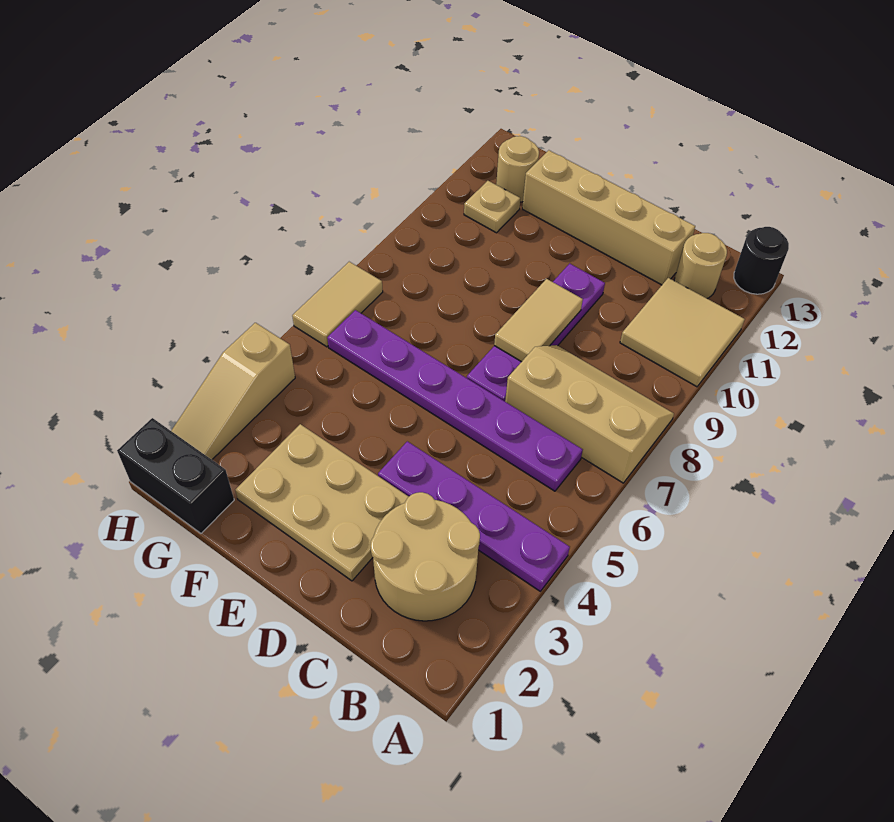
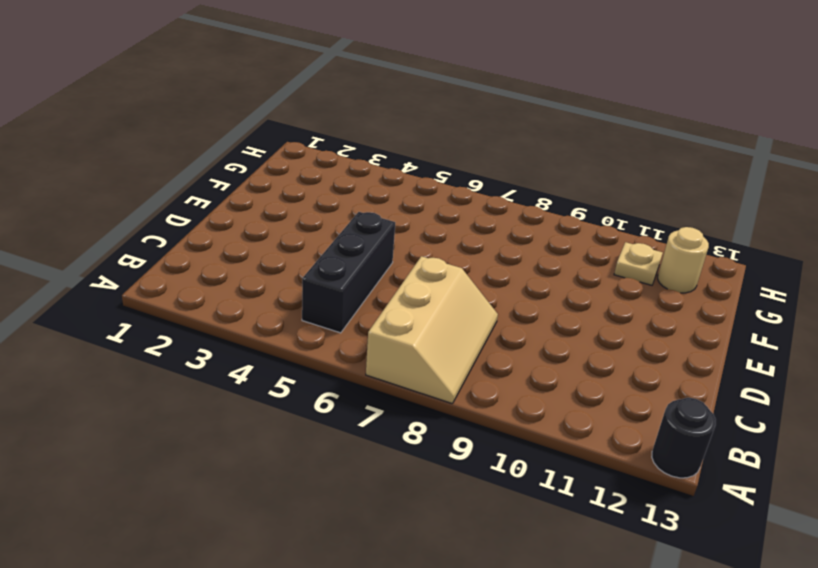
black brick B5:D5 level 1 -> none
none -> purple plate A4:D4 level 1
none -> tan tile A10:B11 level 1
none -> tan round brick B2:C3 level 1

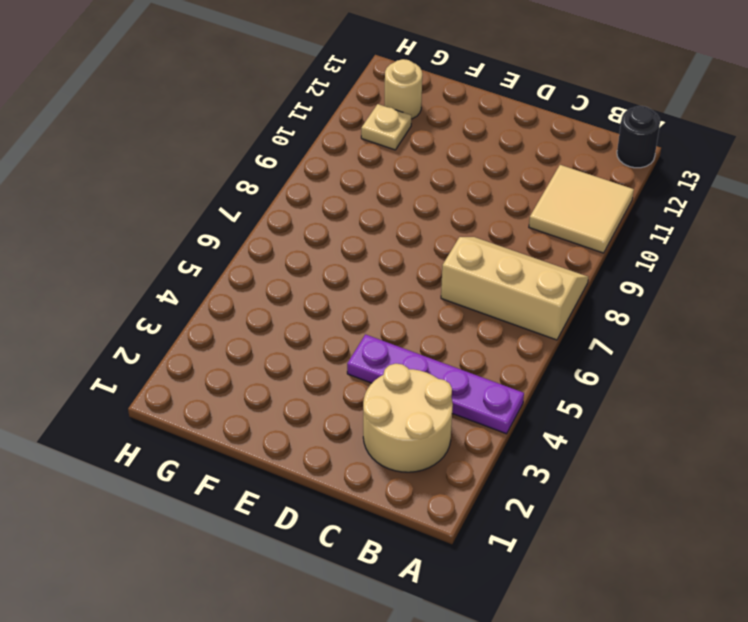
none -> purple plate B6:G6 level 1
none -> tan round brick B12 level 1
none -> tan brick C12:F12 level 1

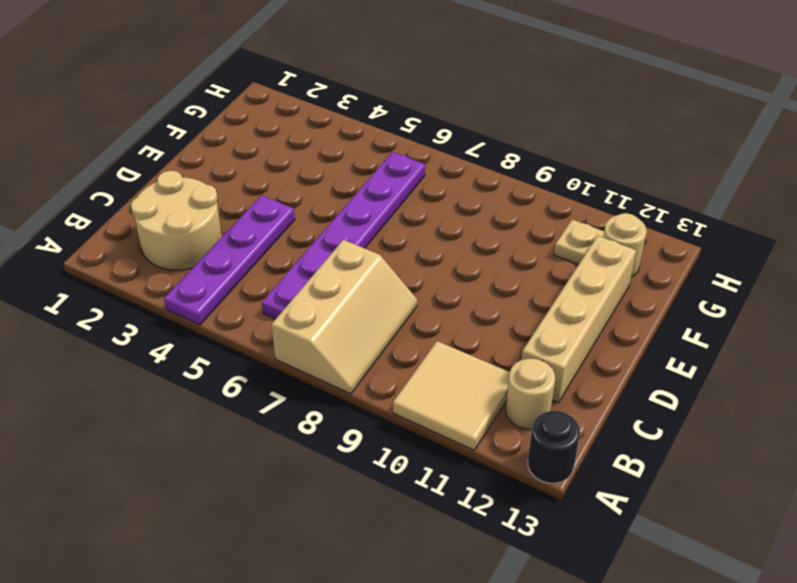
none -> tan plate D2:F3 level 1
none -> purple plate D7:D10 level 1
none -> black brick G1:H1 level 1

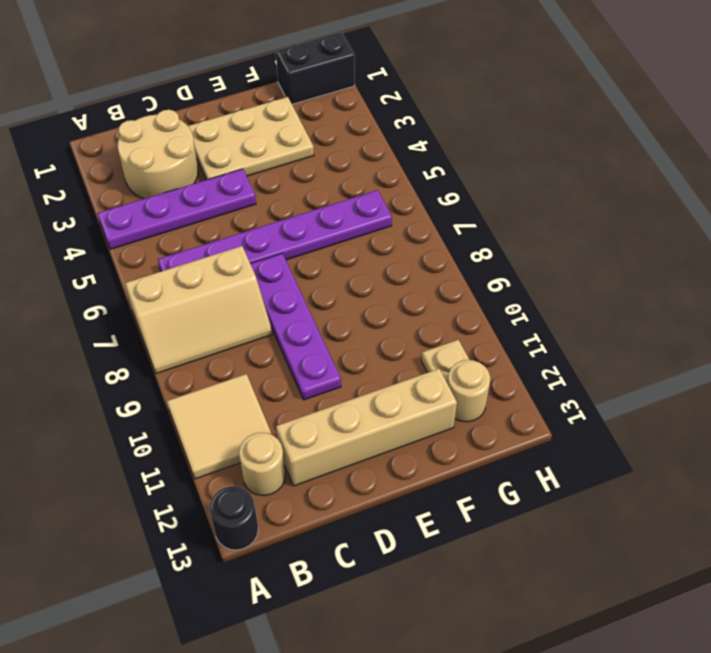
none -> tan slope H2:H4 level 1 top 4
none -> tan tile H6:H7 level 1
none -> tan tile D8:D9 level 2

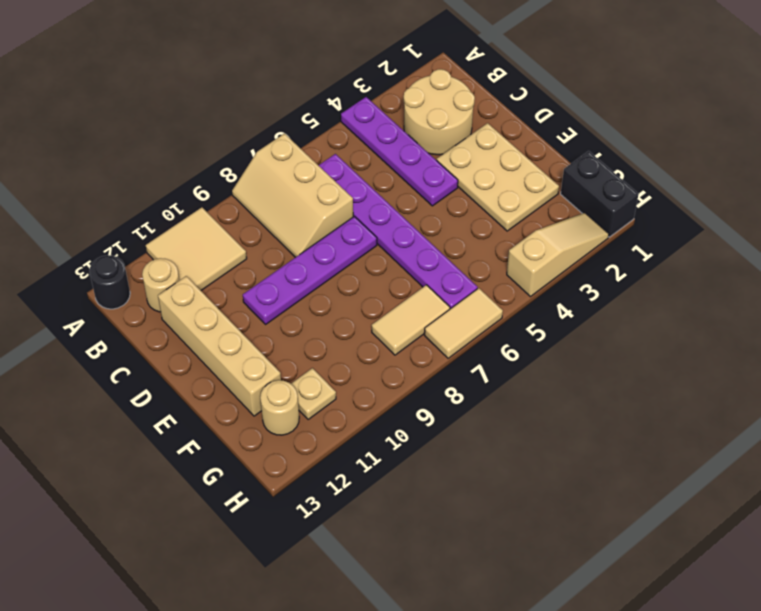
tan tile G7:G8 level 1 -> tan tile D8:D9 level 2

